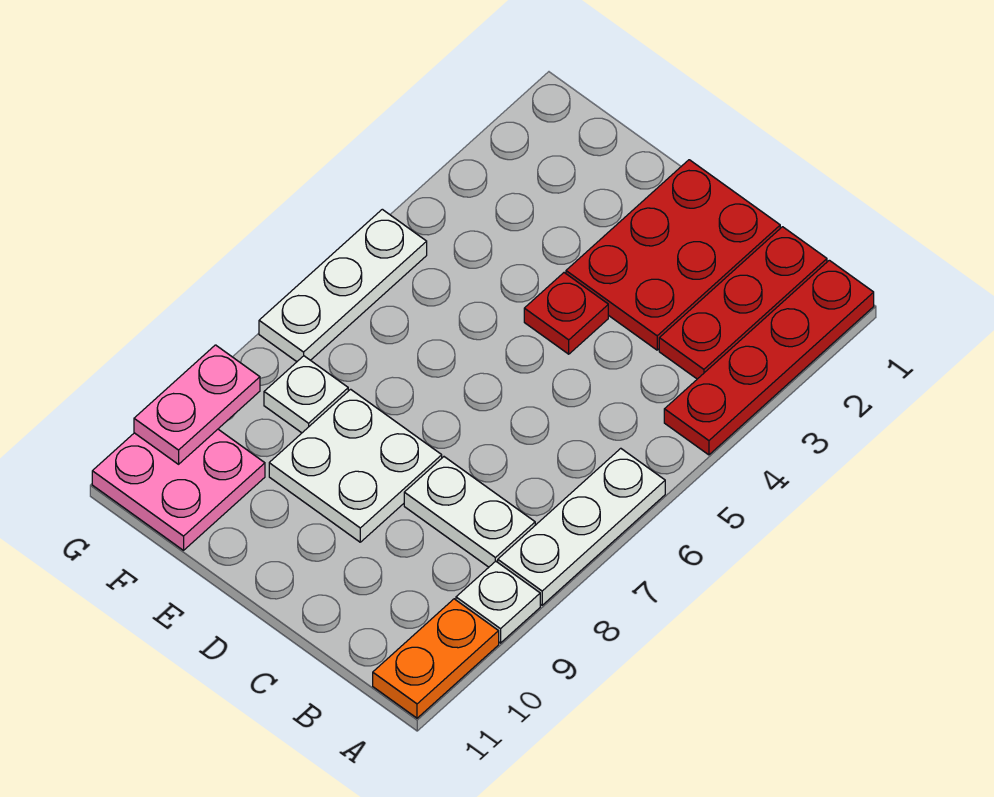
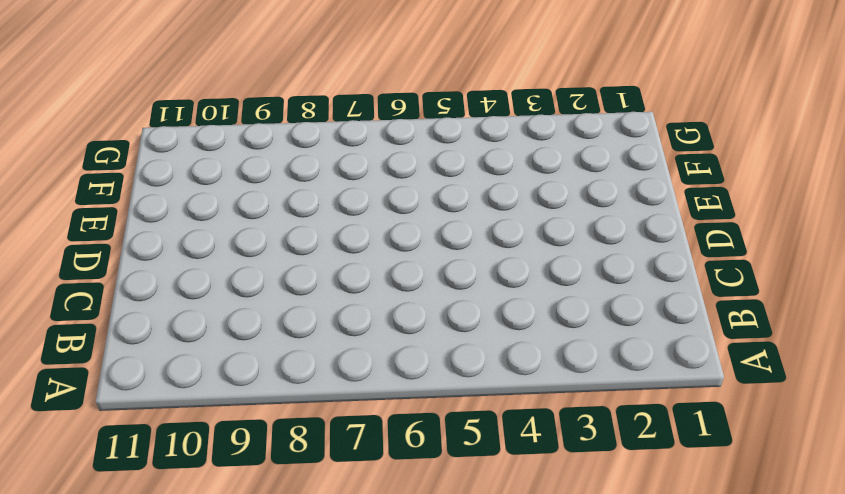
none -> red plate A1:A4 level 1
none -> white plate A6:A8 level 1
none -> white plate A9 level 1

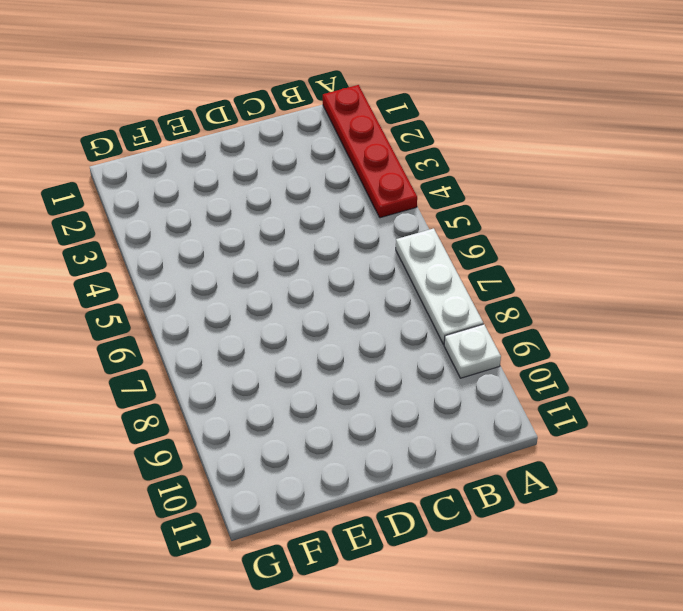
none -> orange plate A10:A11 level 1
none -> red plate B1:B3 level 1
none -> white plate B8:C8 level 1

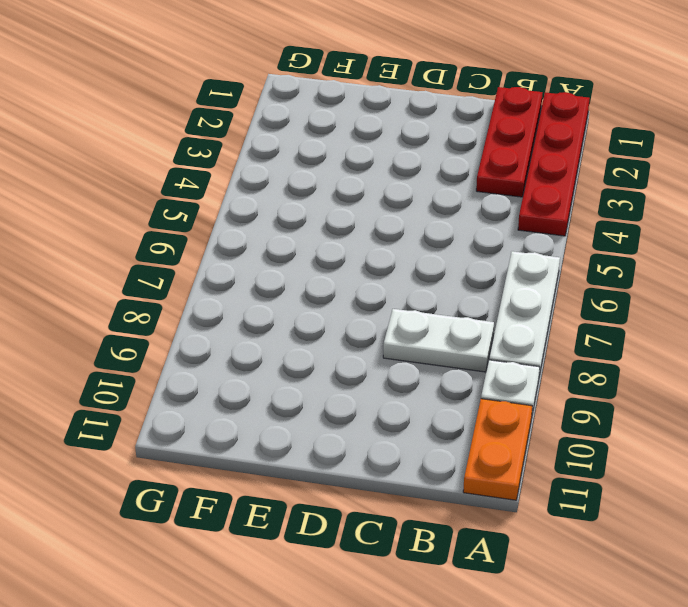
none -> red plate C1:D3 level 1
none -> red plate D4 level 1
none -> white plate D8:E9 level 1

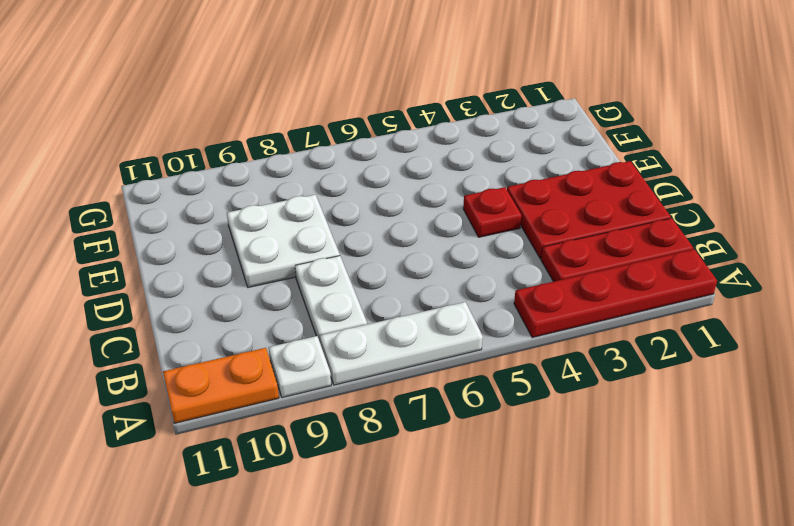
none -> white plate F8 level 1
none -> pink plate F10:G11 level 1
none -> white plate G5:G7 level 1

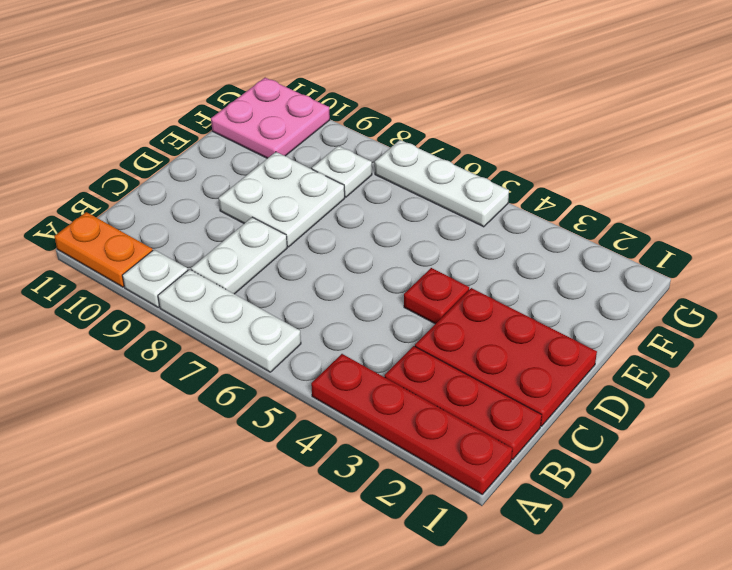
none -> pink plate G9:G10 level 2

